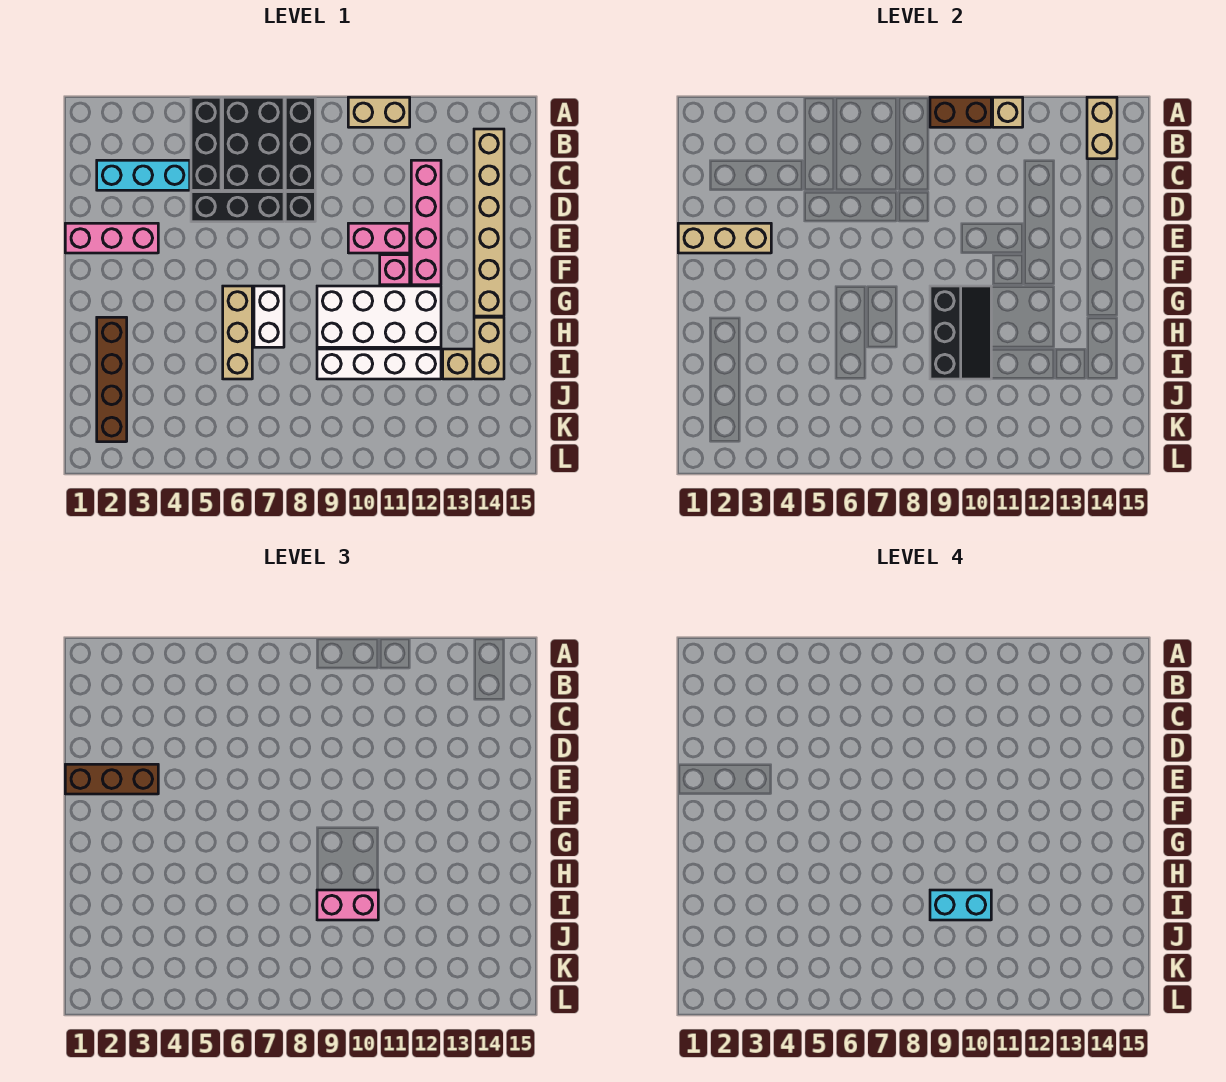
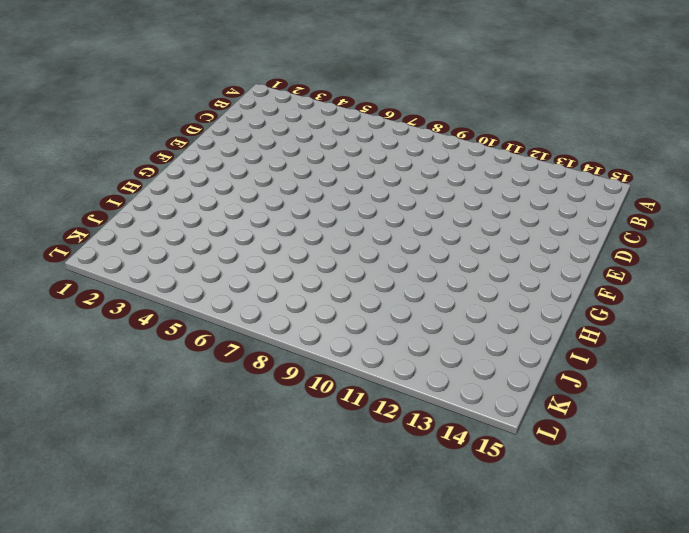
none -> black brick A5:C5 level 1
none -> black brick A6:C7 level 1
none -> black brick A8:C8 level 1

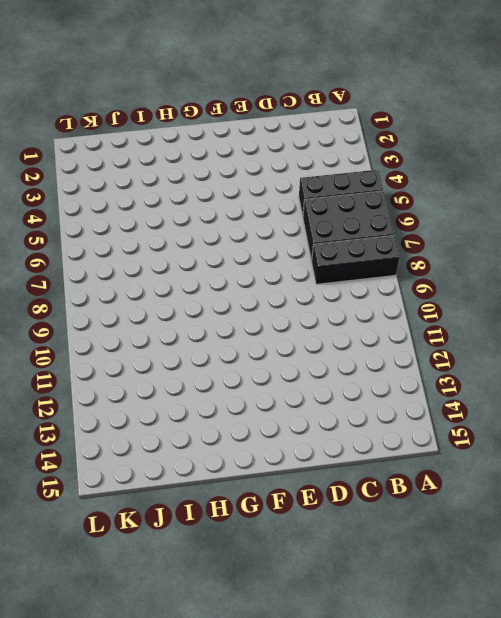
none -> tan brick A10:A11 level 1
none -> tan brick B14:G14 level 1
none -> cyan brick C2:C4 level 1

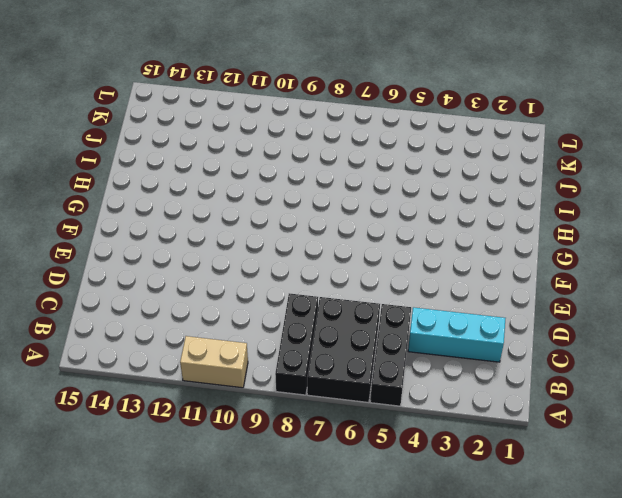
none -> tan brick B14:G14 level 1
none -> pink brick C12:F12 level 1
none -> black brick D5:D7 level 1

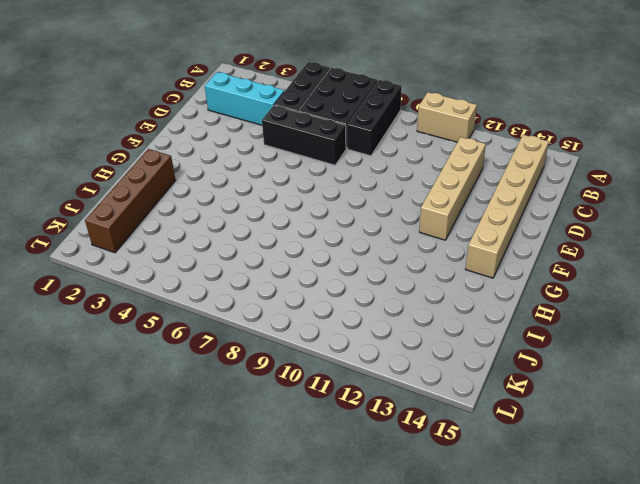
tan brick C12:F12 level 1 -> pink brick C12:F12 level 1
none -> black brick D8 level 1
none -> pink brick E1:E3 level 1
none -> pink brick E10:E11 level 1

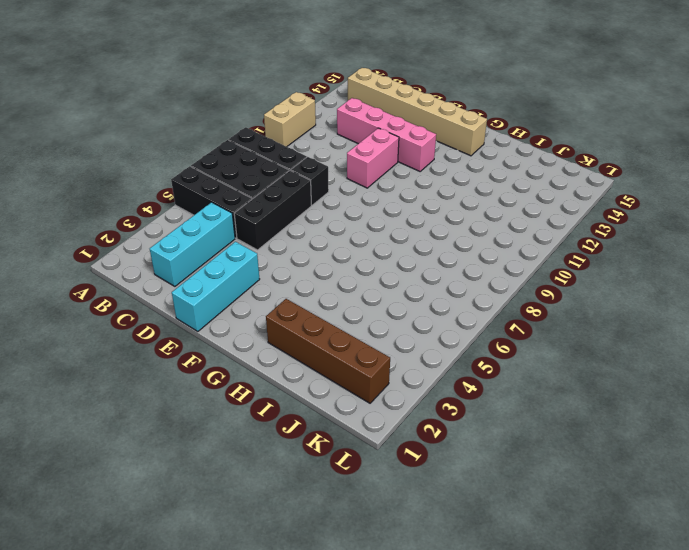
cyan brick E1:E3 level 1 -> pink brick E1:E3 level 1
none -> pink brick F11 level 1
none -> tan brick G6:I6 level 1
none -> white brick G7:H7 level 1

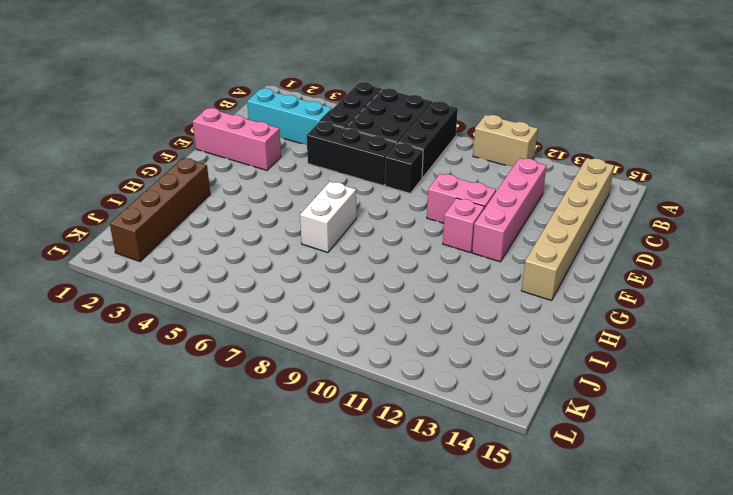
none -> tan brick G6:I6 level 1
none -> white brick G9:H12 level 1
none -> tan brick H14:I14 level 1

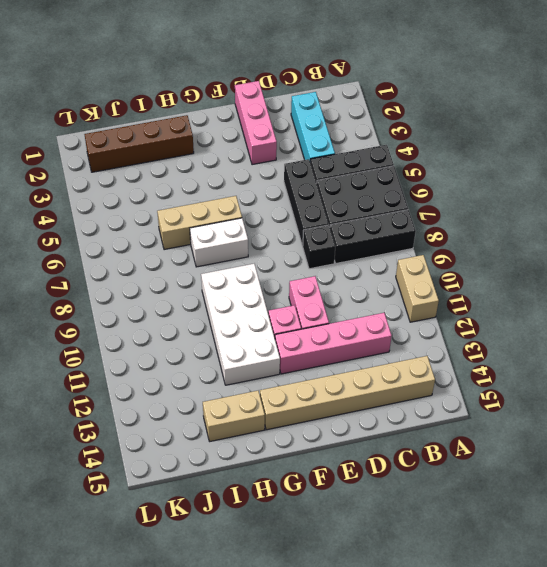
none -> white brick I9:I12 level 1
none -> tan brick I13 level 1
none -> brown brick A9:A10 level 2

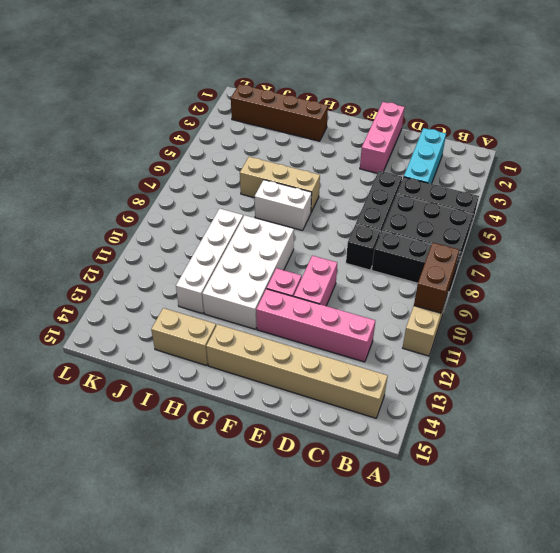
none -> tan brick I13 level 1
none -> tan brick A11 level 2
none -> tan brick A14:B14 level 2

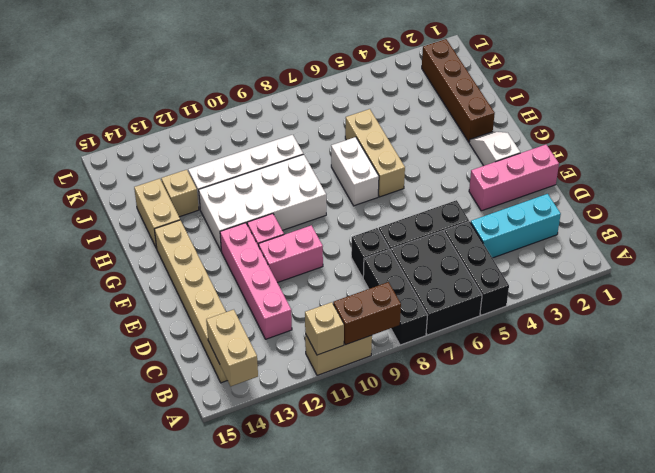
white slope F2:G2 level 1 top F -> none
none -> tan brick E1:E3 level 2
none -> black slope G9:I10 level 2 top 9
none -> brown brick E1:E3 level 3

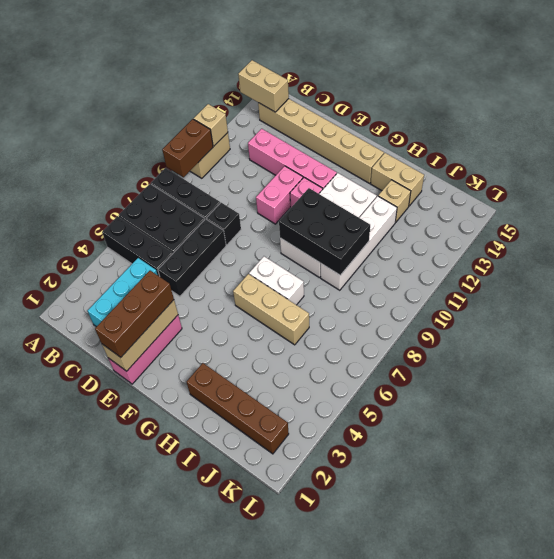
black brick G9:I10 level 2 -> black slope G9:I10 level 2 top 9
none -> pink brick I9:I10 level 3
none -> cyan brick I9:I10 level 4

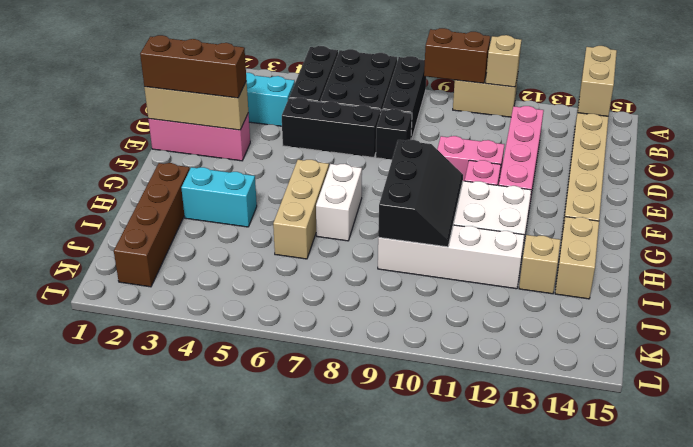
cyan brick H3:H4 level 1 -> cyan brick I9:I10 level 4
none -> pink brick I9:I10 level 3

